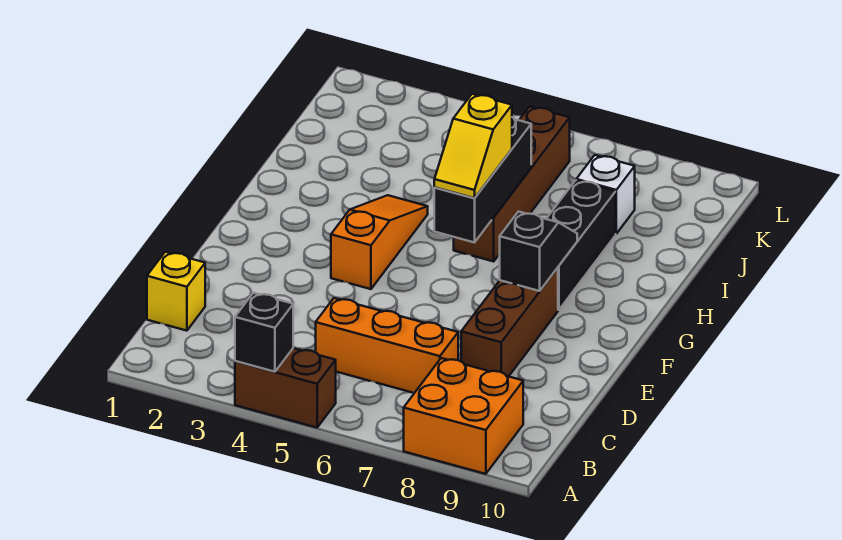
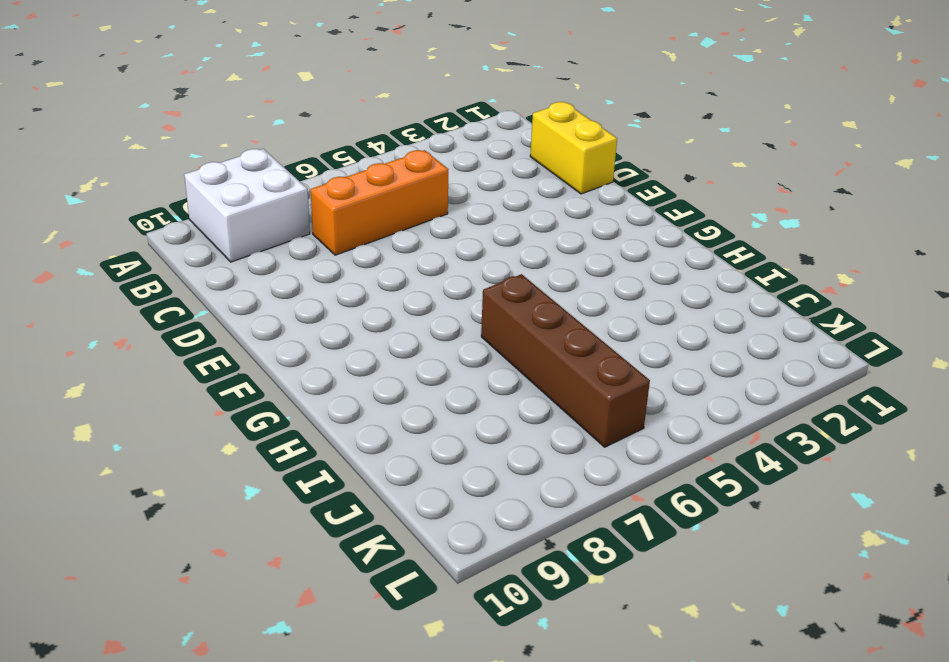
white brick A8:B9 level 1 -> orange brick A8:B9 level 1
yellow brick C1:D1 level 1 -> yellow brick C1 level 1
none -> brown brick A4:A5 level 1
none -> brown brick D8:F8 level 1
none -> orange slope F4:H4 level 1 top F

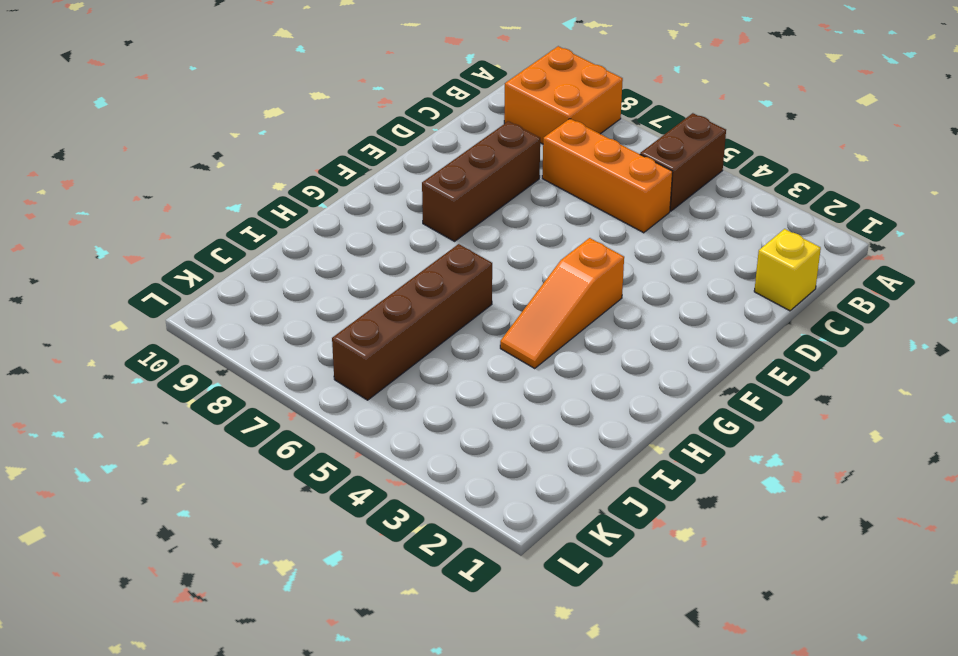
brown brick A5:B5 level 1 -> brown brick A4:A5 level 1
none -> black brick G8:I8 level 1
none -> white brick J8 level 1
none -> black brick A4 level 2

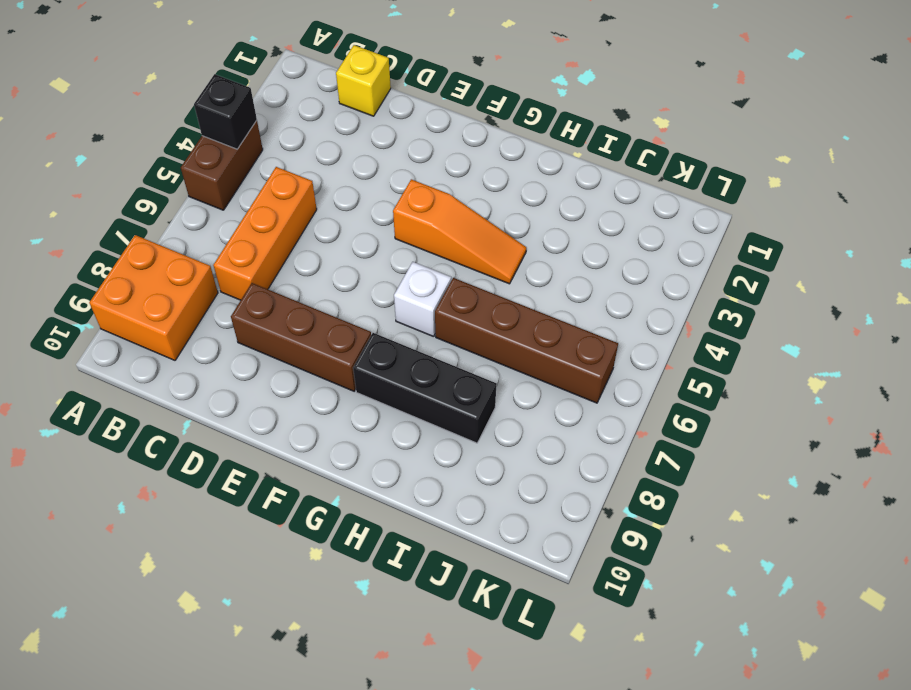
white brick G6 level 1 -> white brick J8 level 1
none -> black slope F8:G8 level 2 top F
none -> black brick G6:I6 level 2
none -> yellow slope G6:H6 level 3 top H

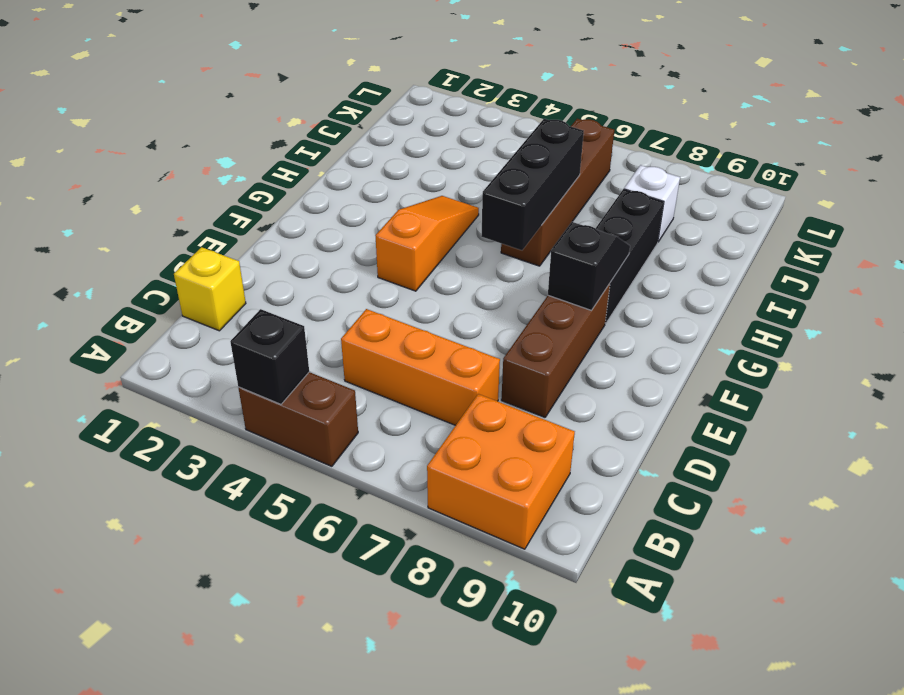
none -> yellow slope G6:H6 level 3 top H

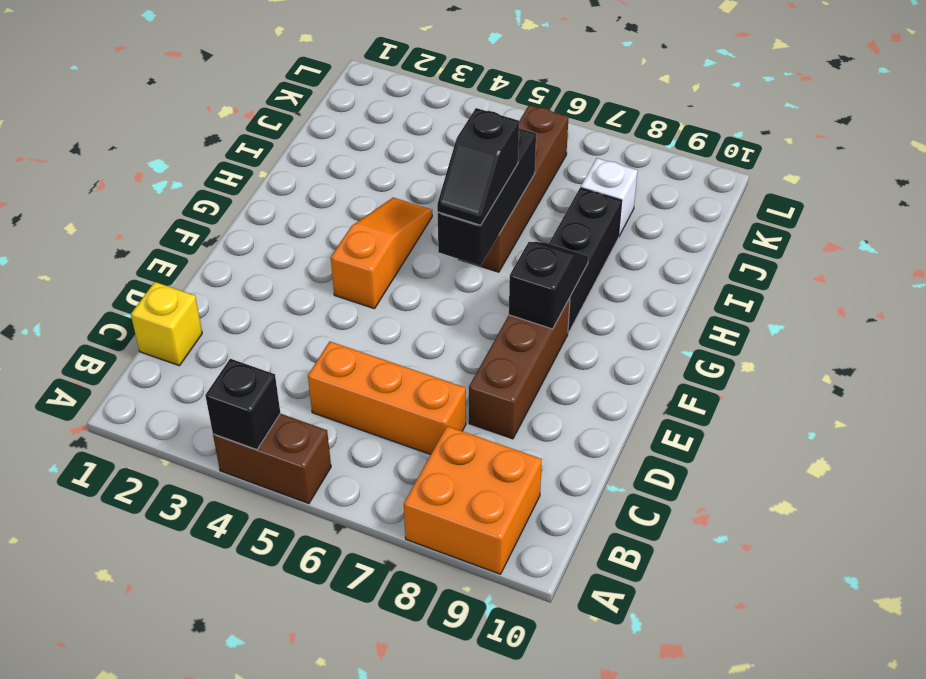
black slope G6:H6 level 3 top H -> yellow slope G6:H6 level 3 top H

